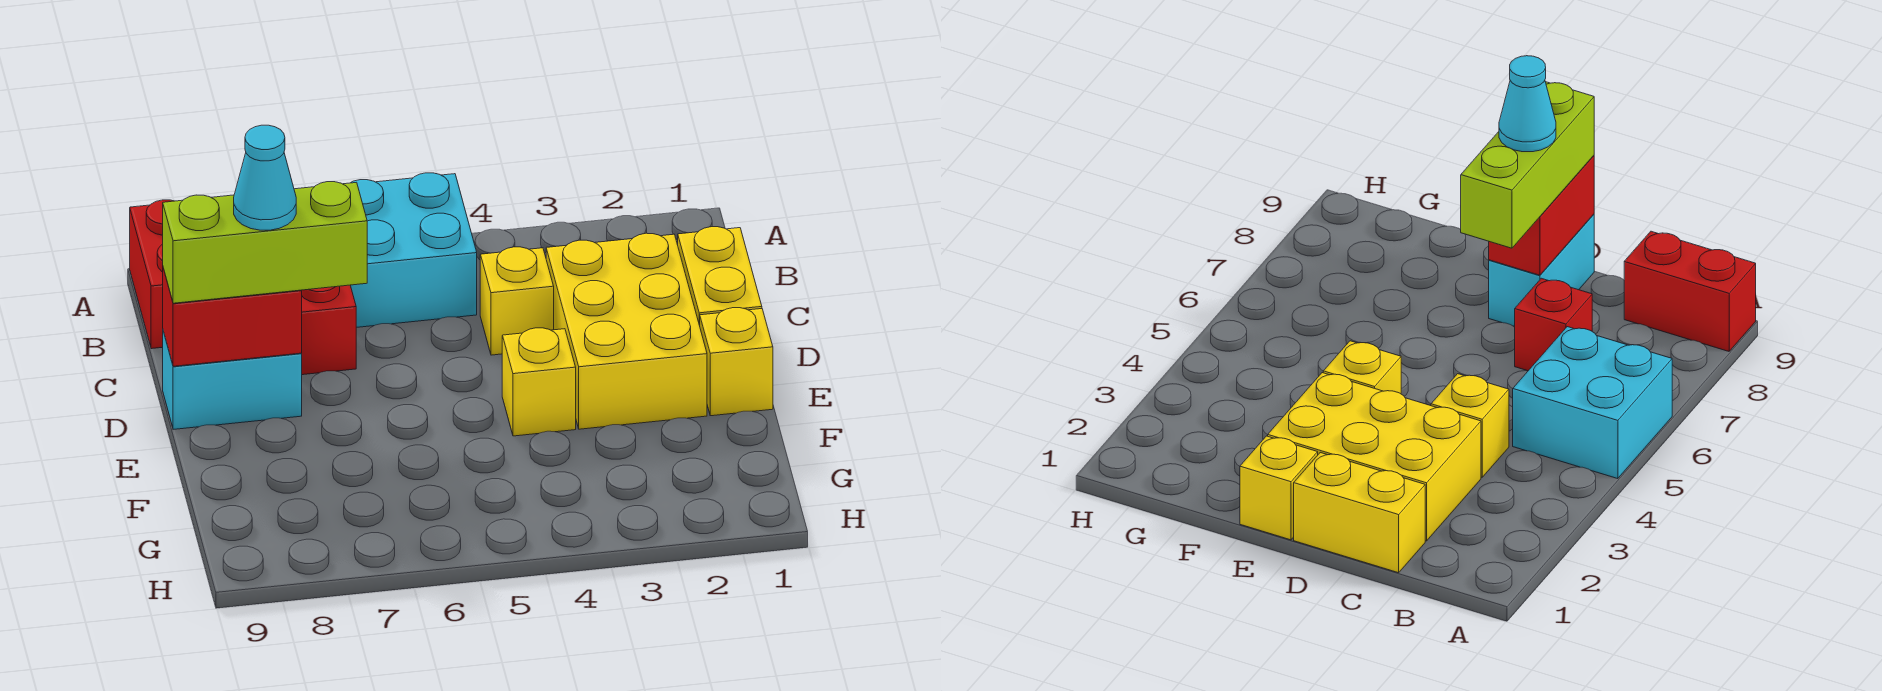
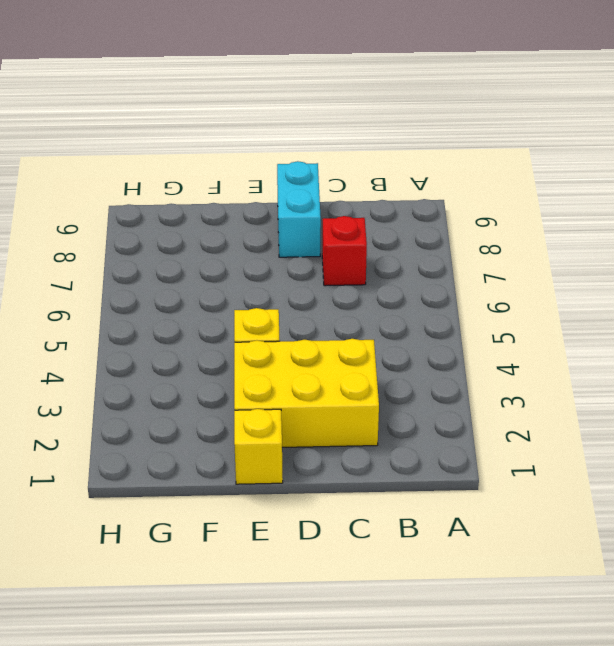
none -> cyan brick A5:B6 level 1
none -> red brick A9:B9 level 1
none -> yellow brick C1:D1 level 1

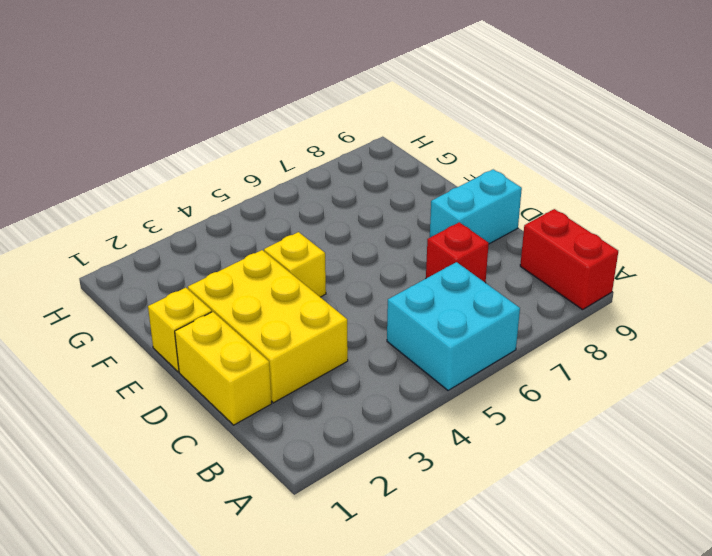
none -> yellow brick C4 level 1
none -> red brick D8:D9 level 2
none -> lime brick D7:D9 level 3

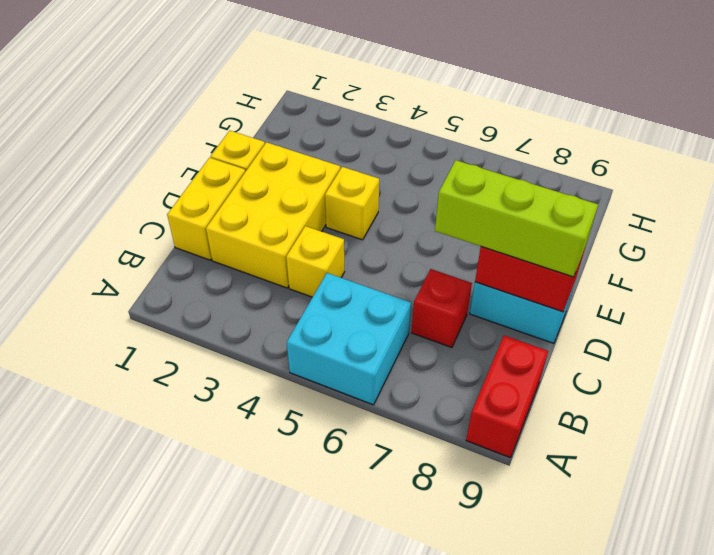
none -> cyan cone D8 level 4

